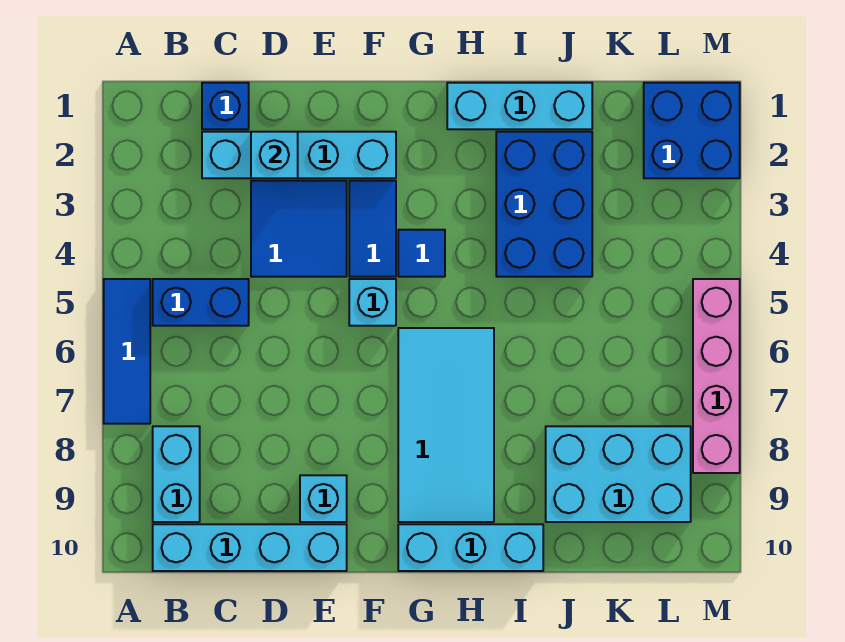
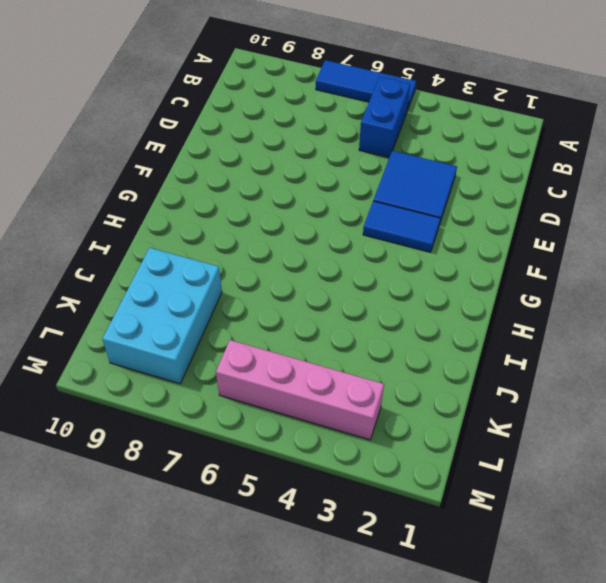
pink brick L3:L6 level 1 -> pink brick M5:M8 level 1
none -> cyan brick B8:B9 level 1
none -> cyan brick B10:E10 level 1
none -> blue brick C1 level 1

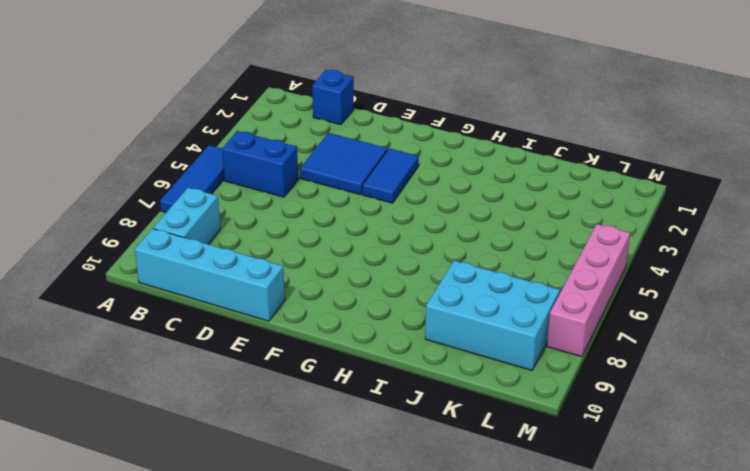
none -> cyan brick C2:F2 level 1
none -> cyan brick E9 level 1
none -> cyan brick F5 level 1

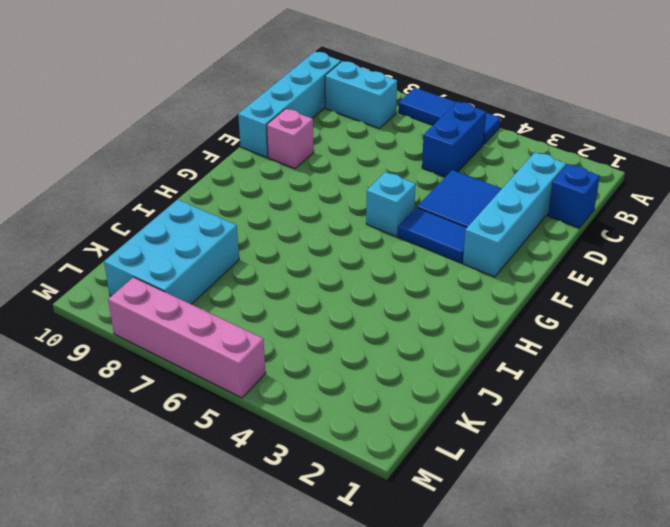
pink brick E9 level 1 -> cyan brick E9 level 1
none -> blue tile G4 level 1
none -> cyan tile G6:H9 level 1
none -> cyan brick G10:I10 level 1

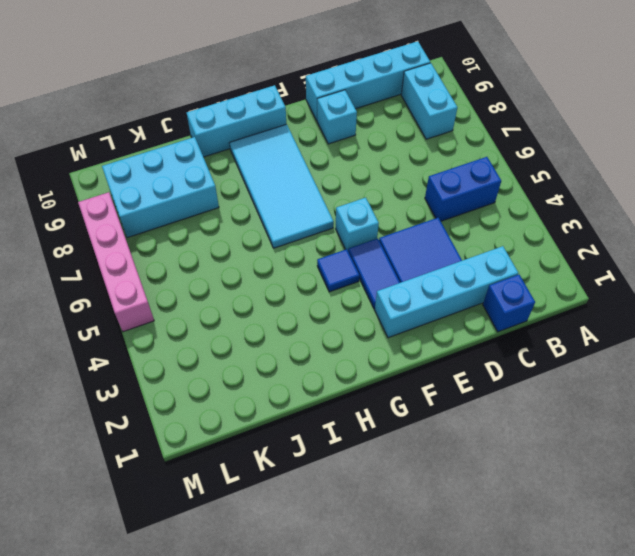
none -> blue tile A5:A7 level 1
none -> cyan brick H1:J1 level 1
none -> blue brick I2:J4 level 1

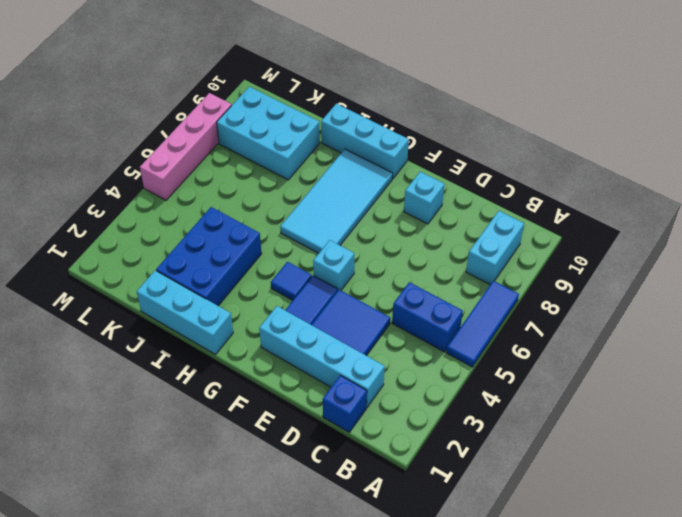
none -> cyan brick B10:E10 level 1
none -> blue brick L1:M2 level 1
none -> cyan brick D2 level 2

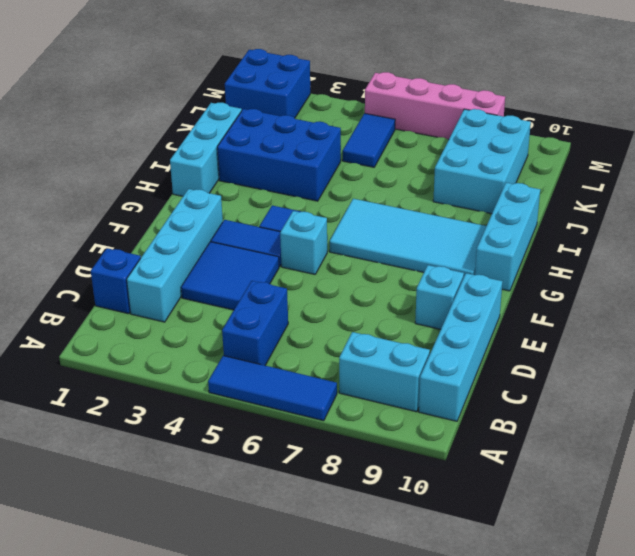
blue tile K5:L5 level 1 -> none
none -> cyan brick D2 level 2

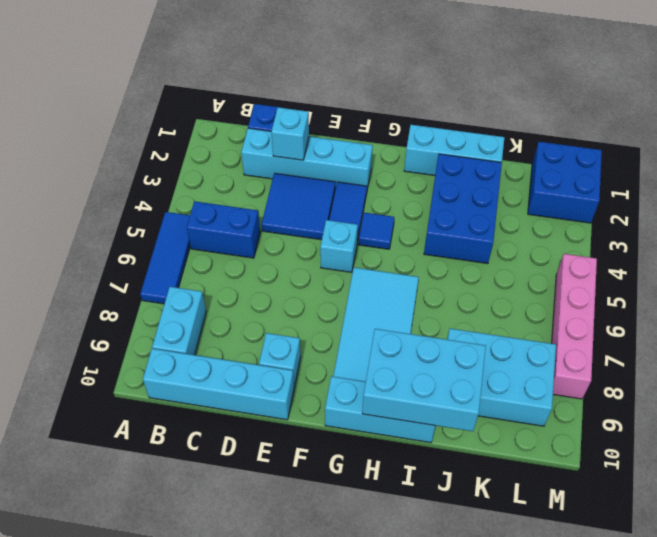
cyan brick H9:J10 level 2 -> none

